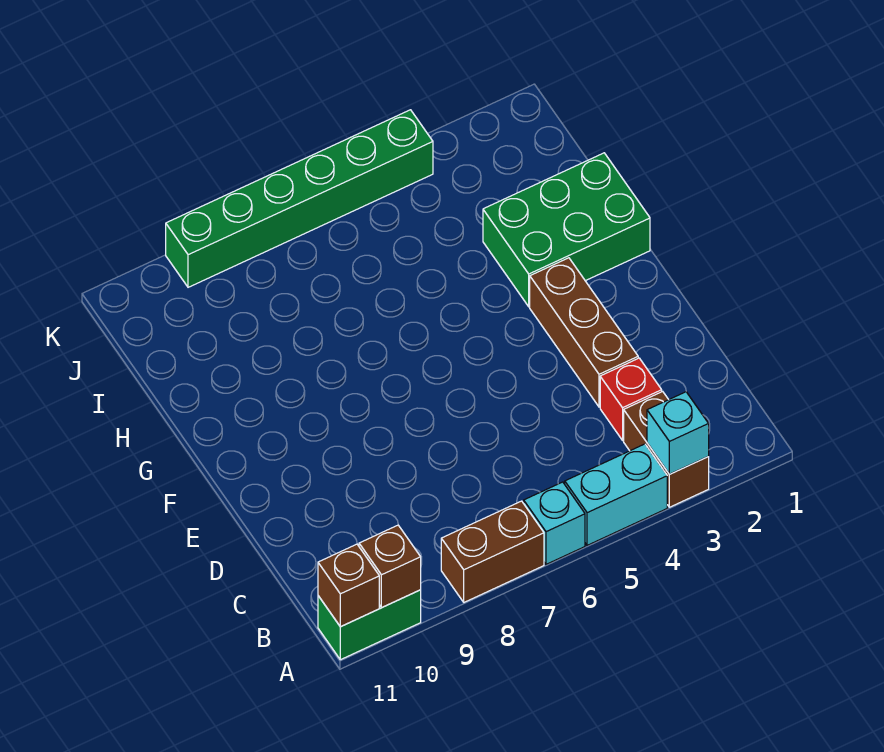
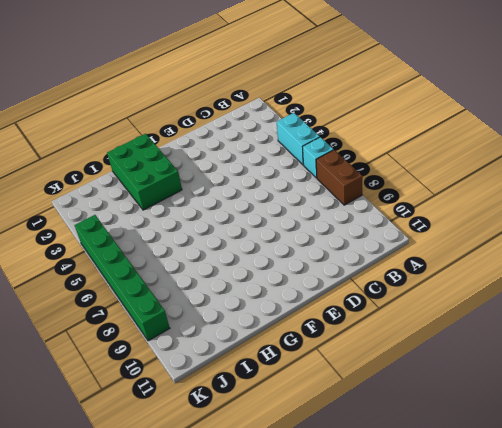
none -> brown brick A3:B3 level 1
none -> green brick A10:A11 level 1
none -> red brick C3 level 1

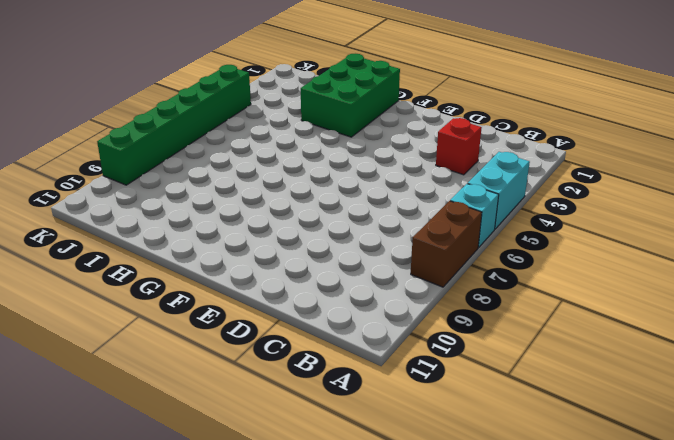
none -> brown brick A3:B3 level 1
none -> green brick A10:A11 level 1
none -> brown brick D3:F3 level 1

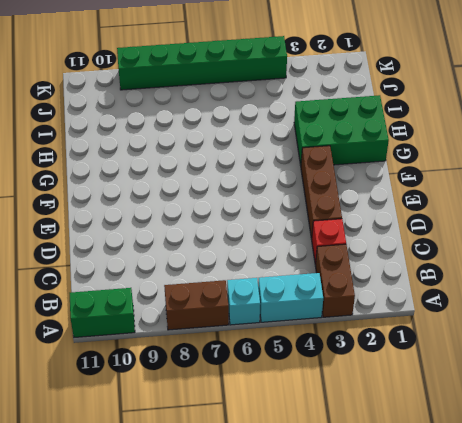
none -> cyan brick A3 level 2
none -> brown brick A10 level 2
none -> brown brick A11 level 2

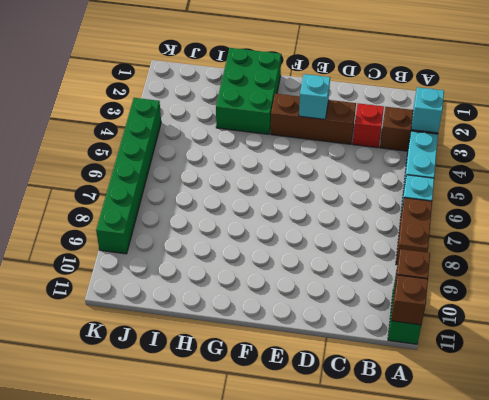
cyan brick E3 level 2 -> none

